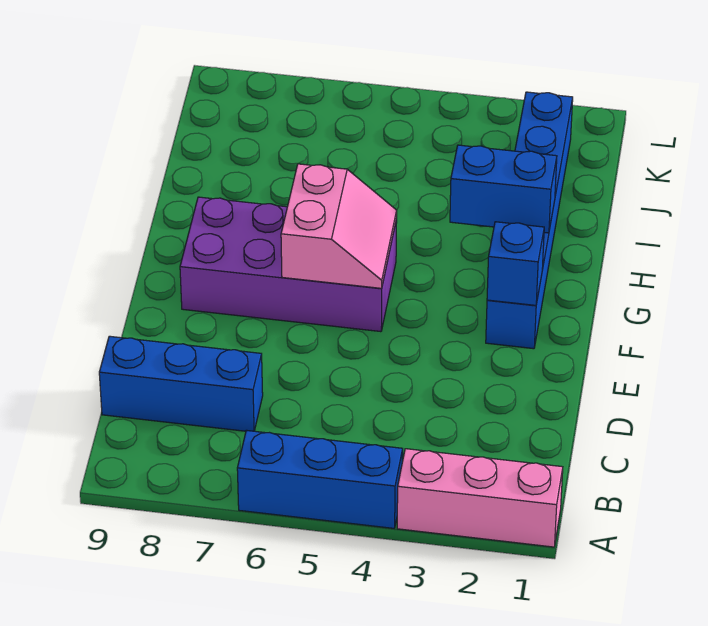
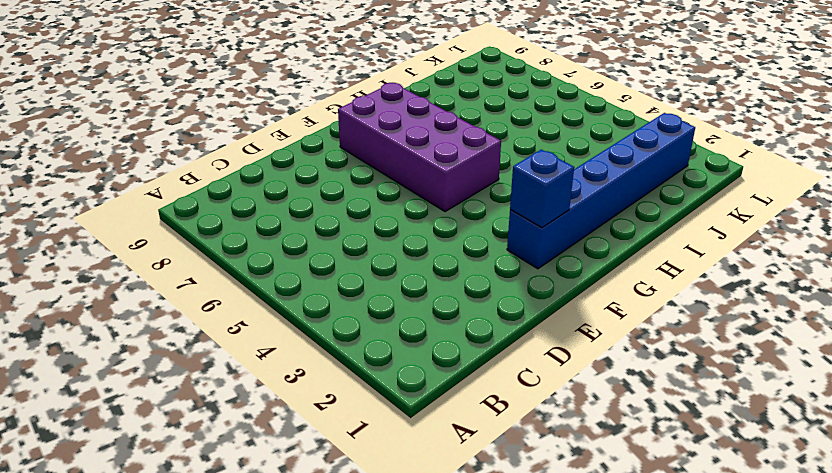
none -> pink brick A1:A3 level 1
none -> blue brick A4:A6 level 1

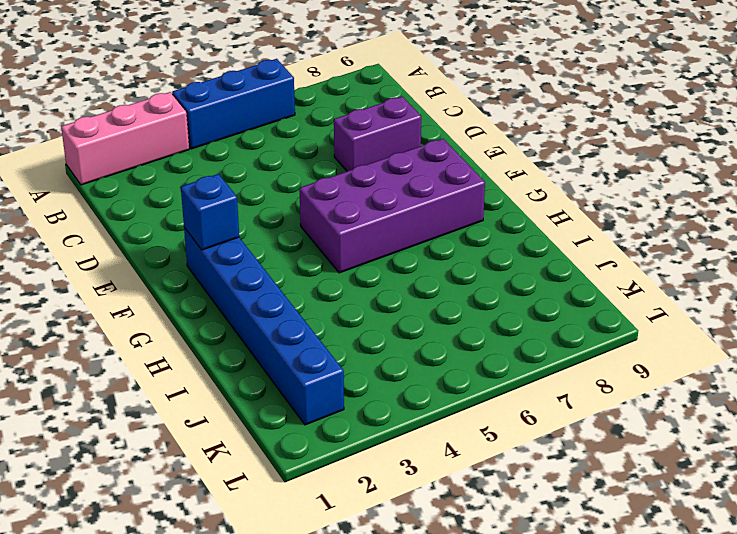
purple brick D7:D8 level 1 -> none
none -> blue brick C7:C9 level 1
none -> pink slope F5:G6 level 2 top 6

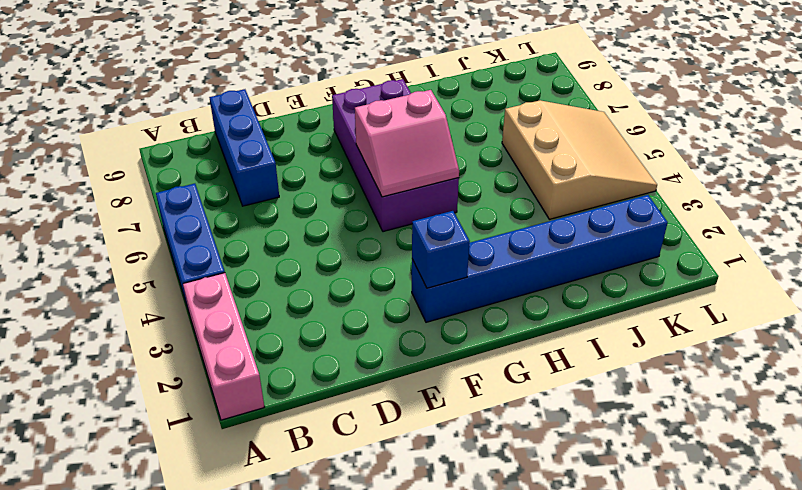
tan slope J4:L6 level 1 top J -> none
none -> blue brick H2:H3 level 2

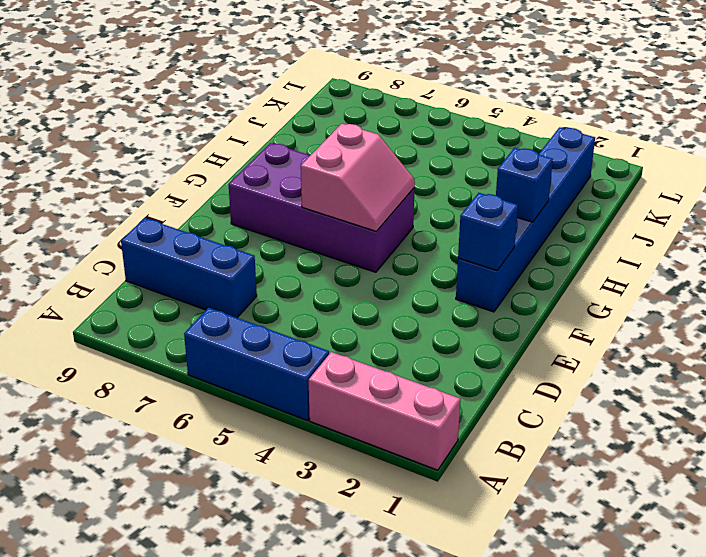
blue brick H2 level 2 -> blue brick H2:H3 level 2

